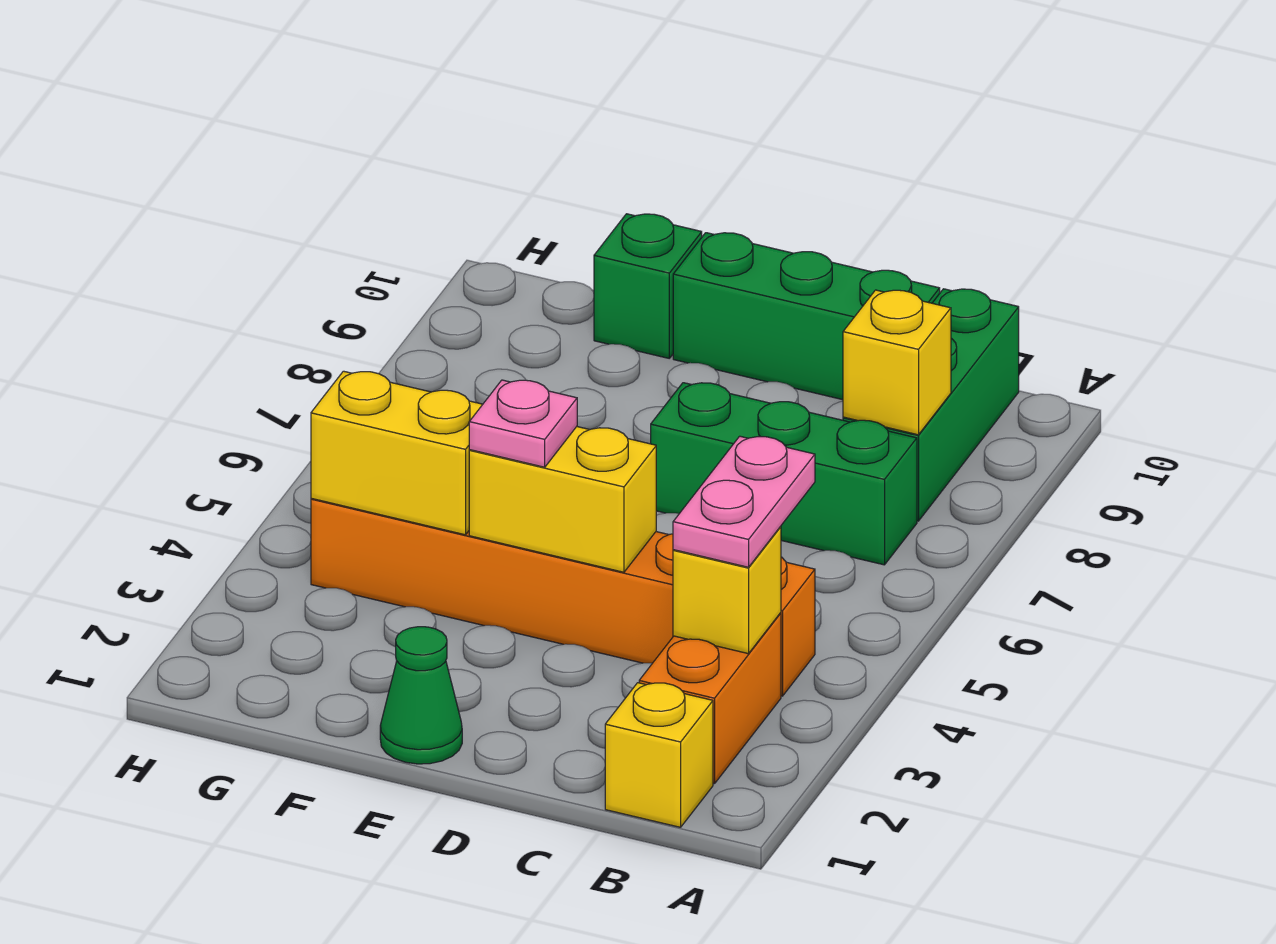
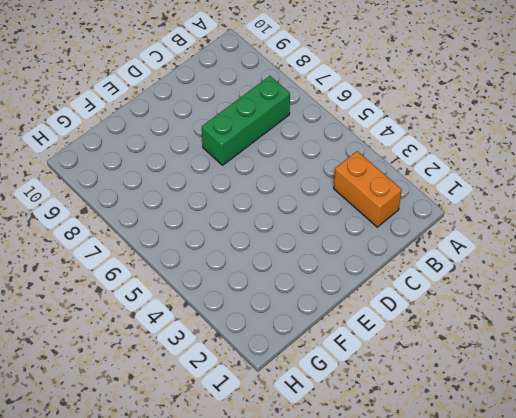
none -> yellow brick B1 level 1
none -> orange brick B4:G4 level 1
none -> green brick B8:B10 level 1

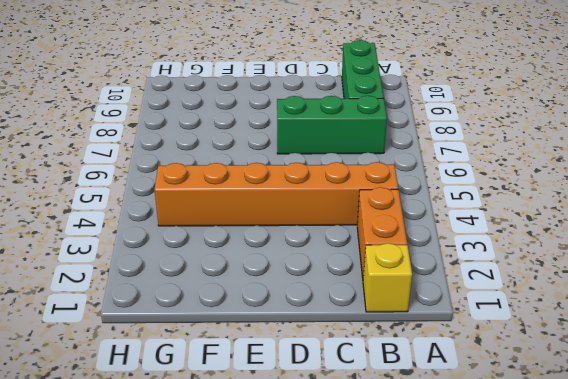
none -> green brick C10:E10 level 1
none -> green cone E1 level 1
none -> green brick F10 level 1

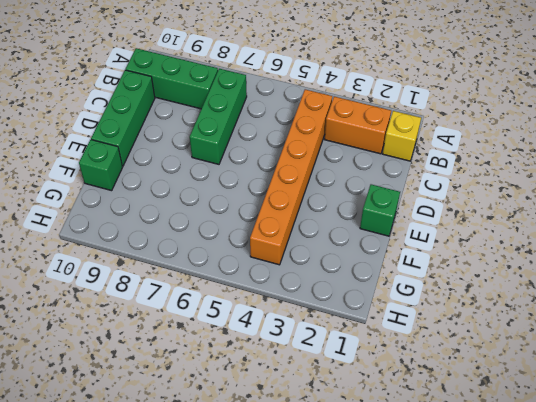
green brick E1 level 1 -> green cone E1 level 1
none -> yellow brick B3 level 2
none -> yellow brick B8 level 2
none -> yellow brick D4:E4 level 2

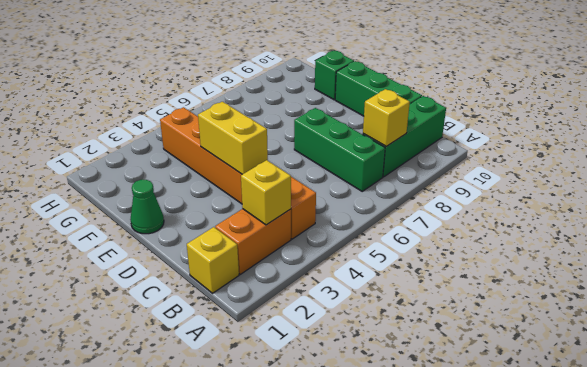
none -> yellow brick F4:G4 level 2
none -> pink plate B3:B4 level 3
none -> pink plate E4 level 3

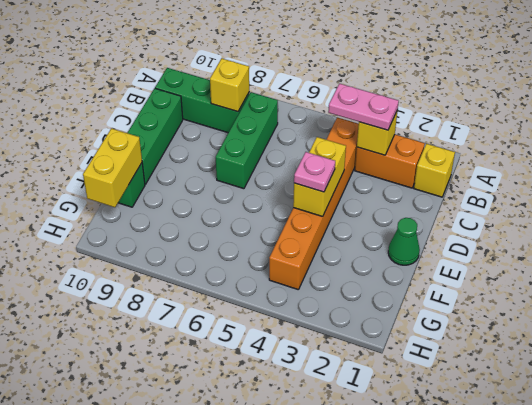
yellow brick F10:G10 level 2 -> yellow brick F4:G4 level 2

